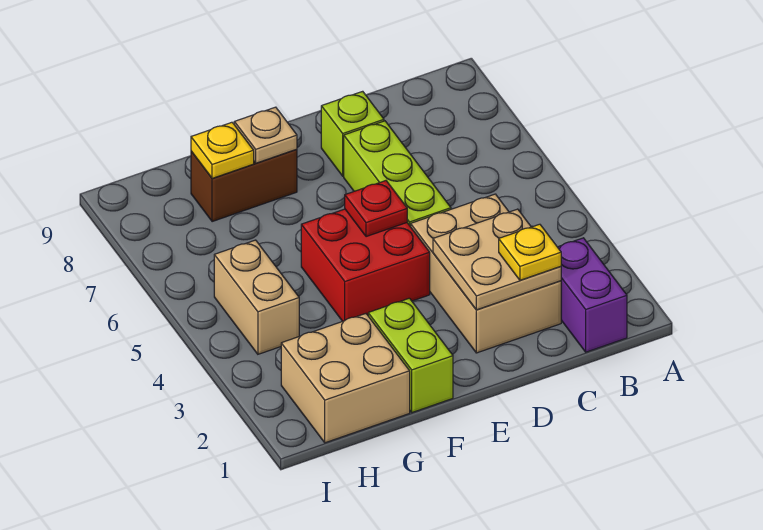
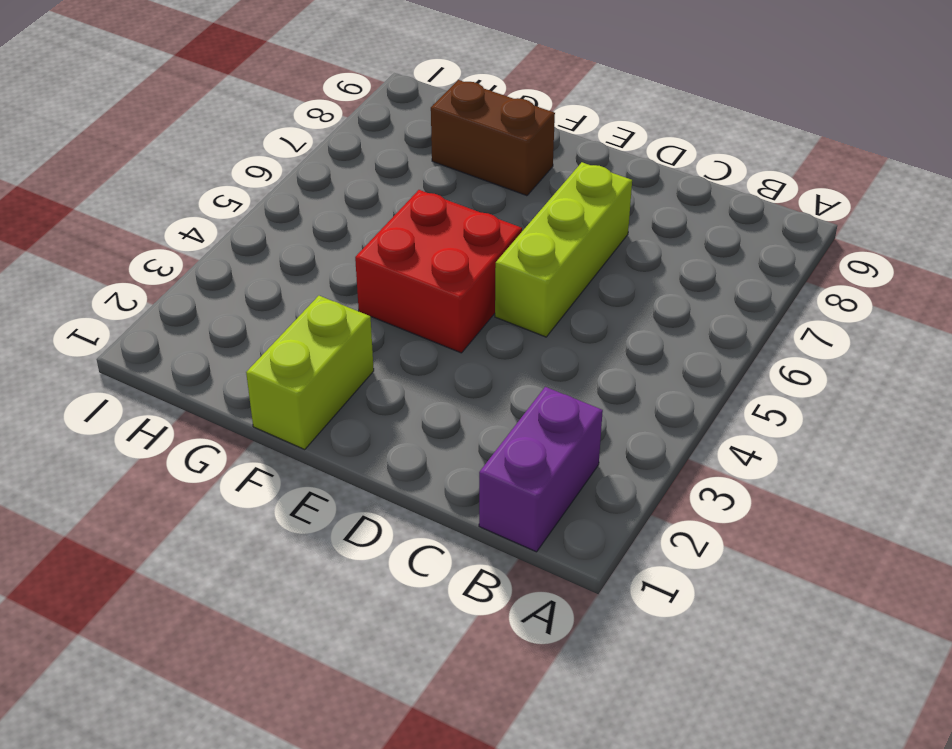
none -> tan brick C2:D4 level 1
none -> lime brick D8 level 1
none -> tan brick G1:H2 level 1

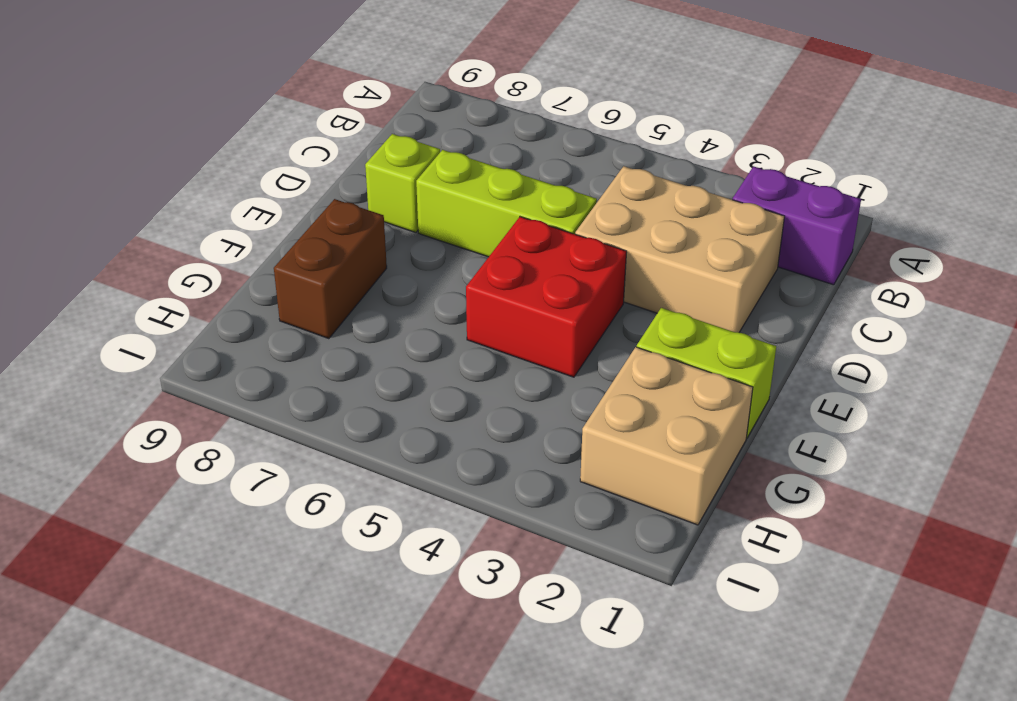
none -> tan brick H4:H5 level 1
none -> tan plate C2:D3 level 2
none -> red plate E5 level 2

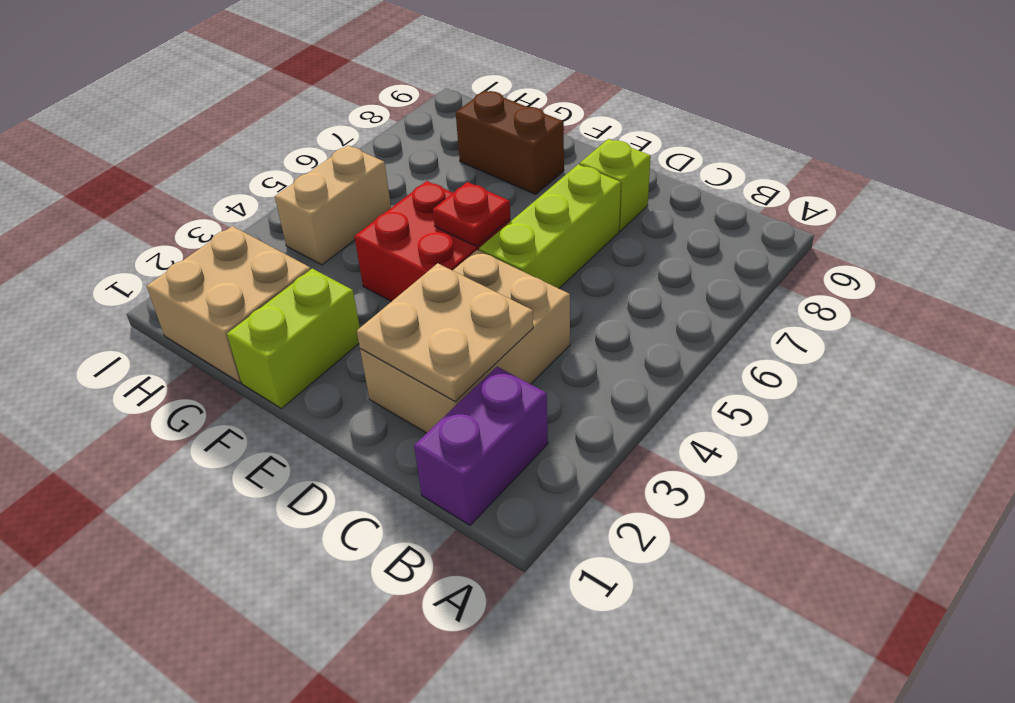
none -> tan plate F8 level 2
none -> yellow plate G8 level 2
none -> yellow plate C2 level 3

